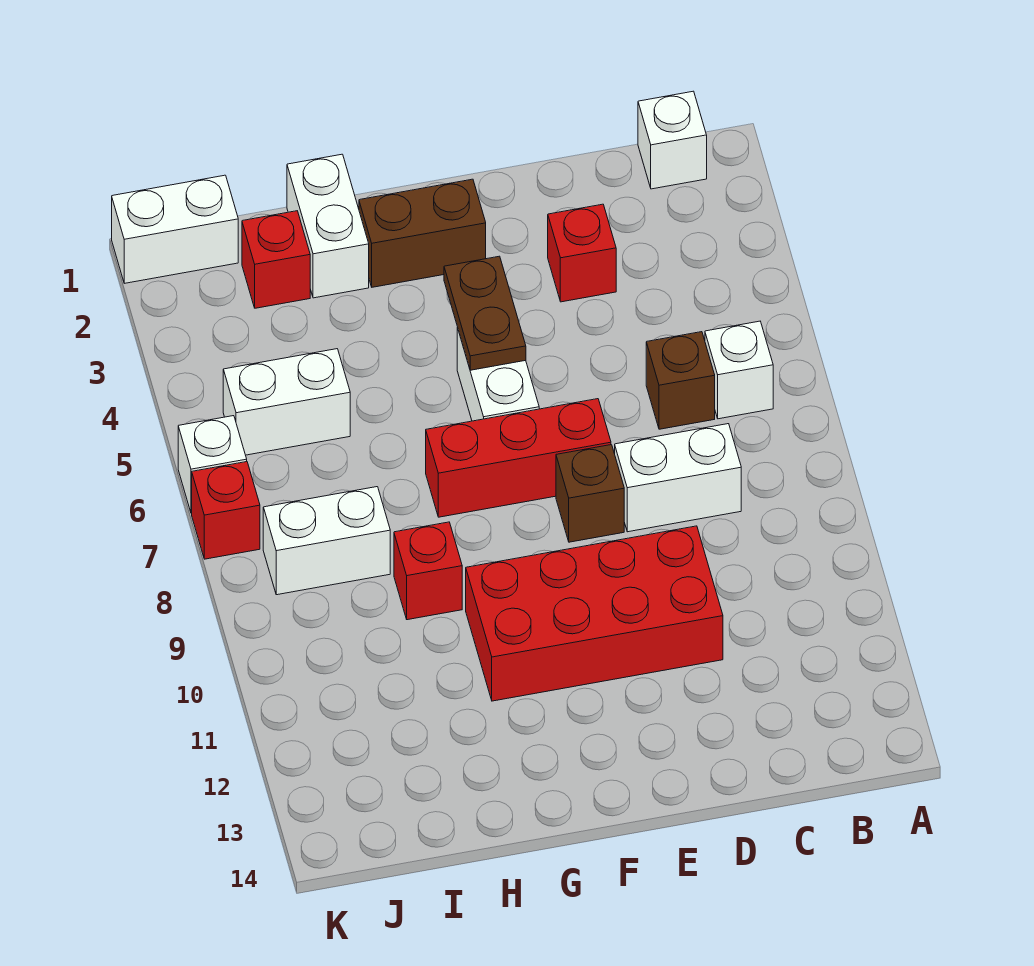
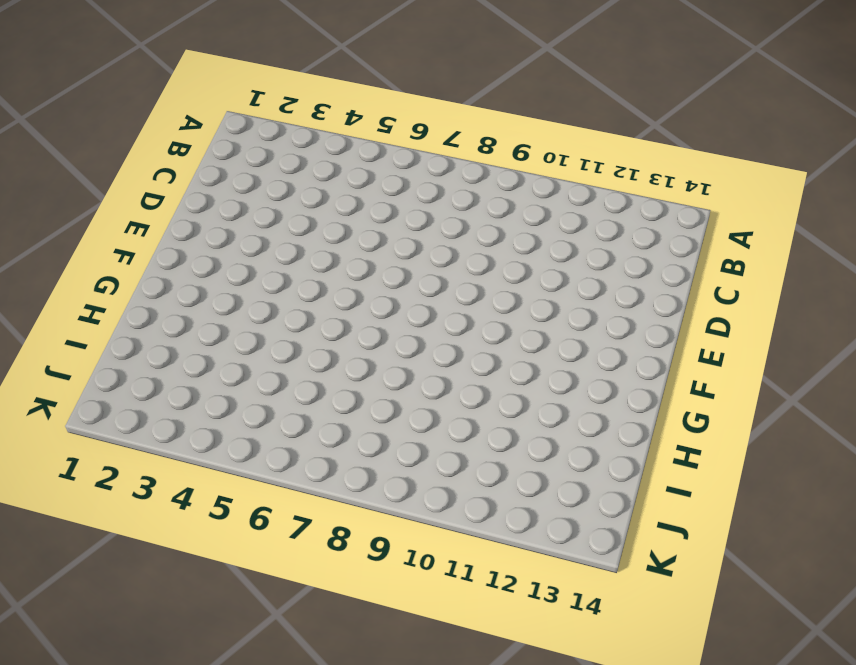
none -> white brick B1 level 1
none -> white brick B6 level 1
none -> brown brick C6 level 1

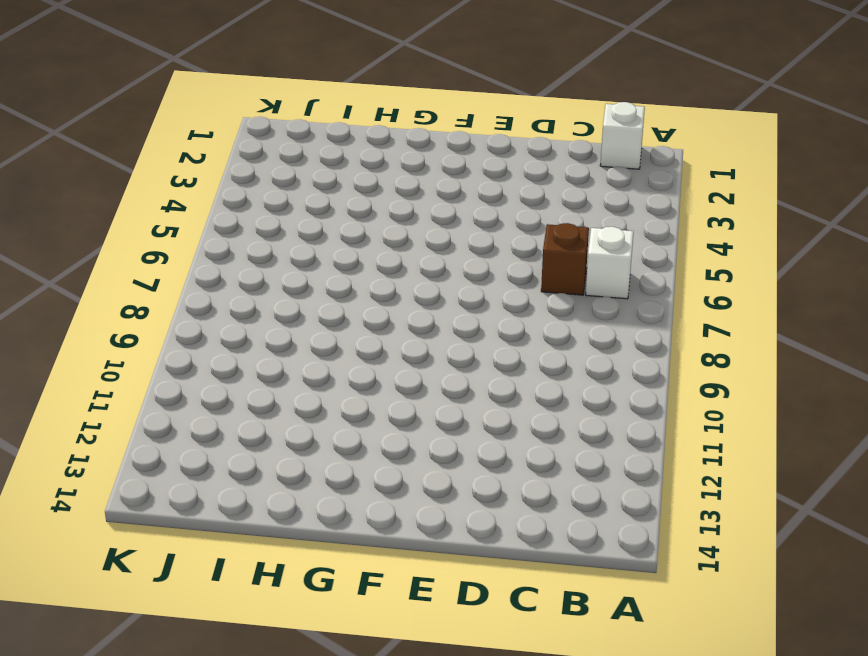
none -> white brick C8:D8 level 1
none -> red brick D3 level 1
none -> red brick D10:G11 level 1

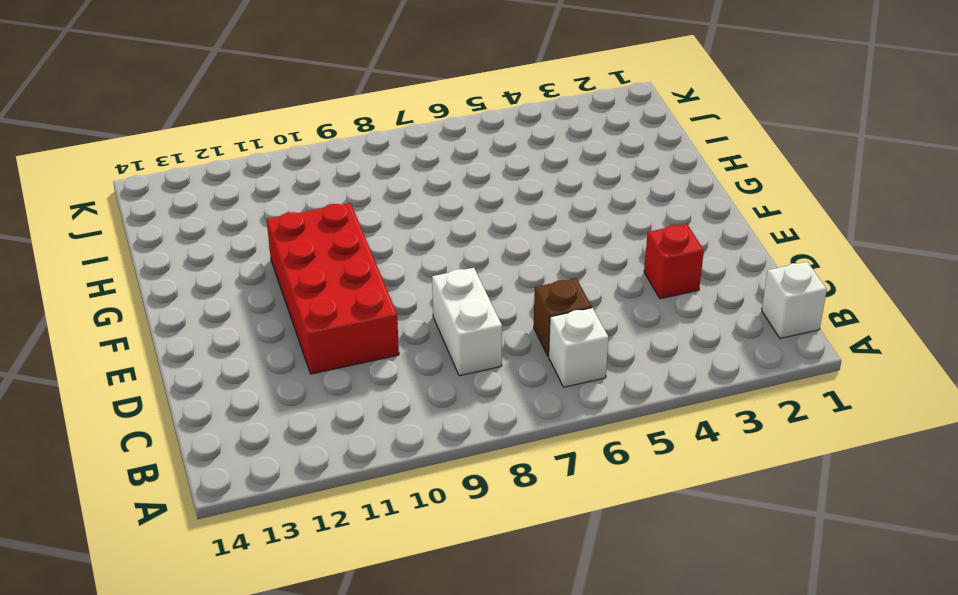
none -> red brick E7:G7 level 1
none -> brown brick E8 level 1
none -> brown brick F2:G2 level 1

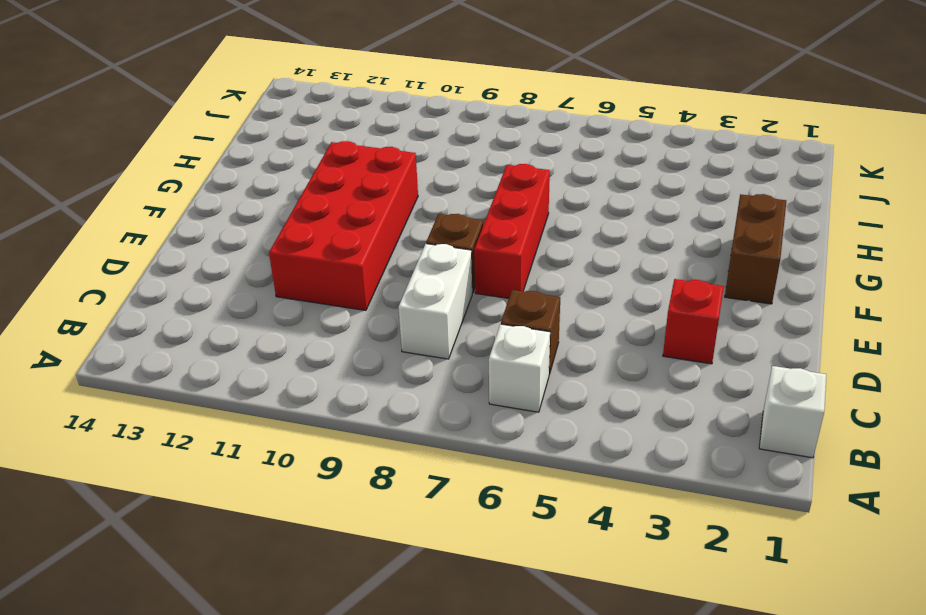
none -> white brick F5:F6 level 1
none -> white brick H1:H2 level 1
none -> red brick H9 level 1

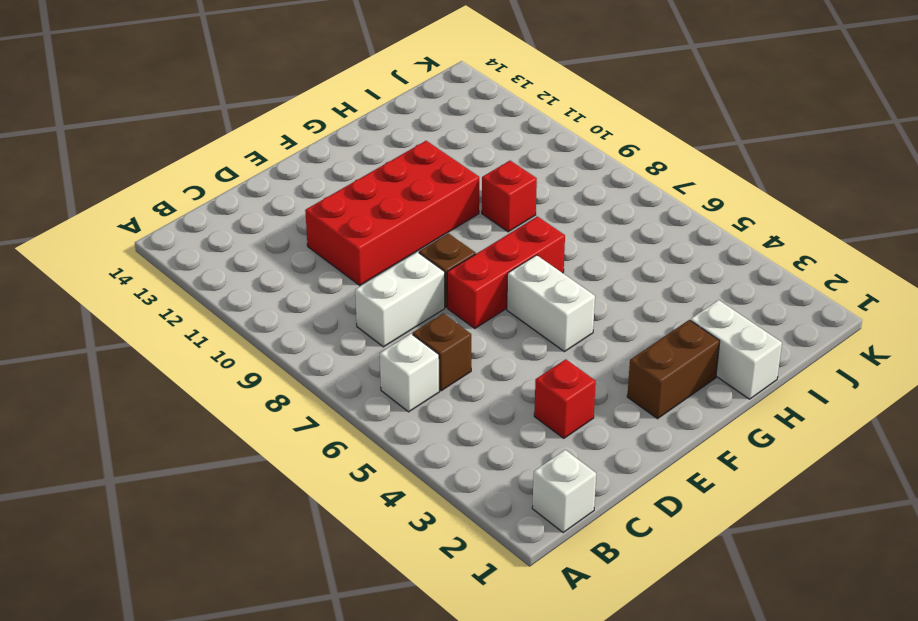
none -> red brick I2 level 1
none -> white brick I5:J5 level 1
none -> white brick I8:J8 level 1

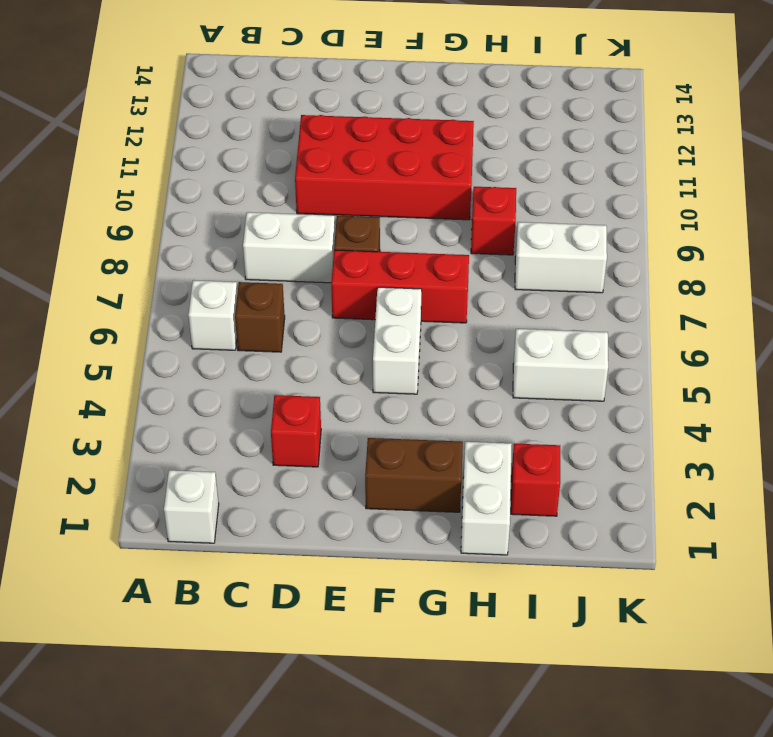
none -> white brick J1:K1 level 1
none -> white brick K6 level 1
none -> red brick K7 level 1

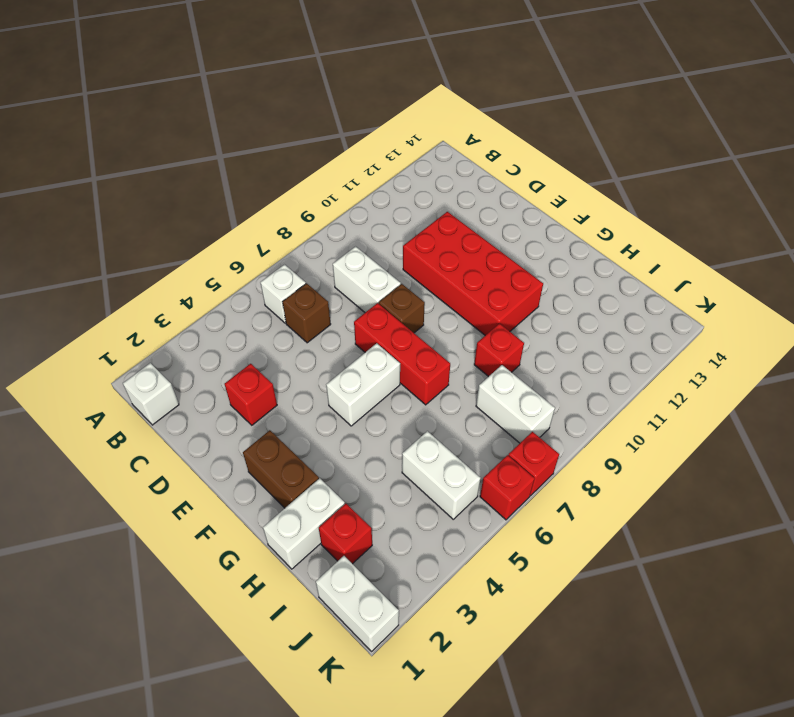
red brick K6 level 1 -> white brick K6 level 1
none -> brown plate F4:F5 level 2

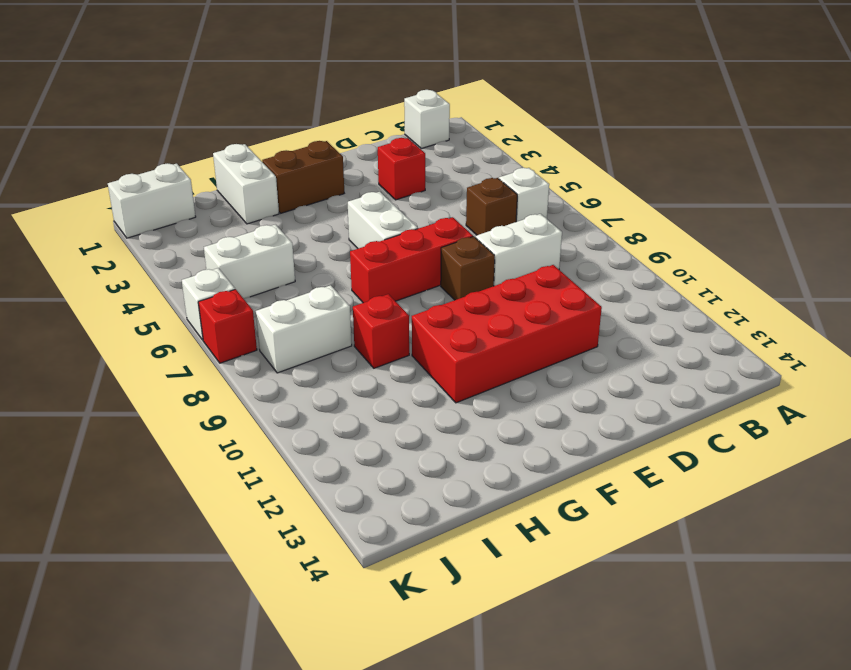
none -> red brick I2 level 1
none -> brown plate F4:F5 level 2

